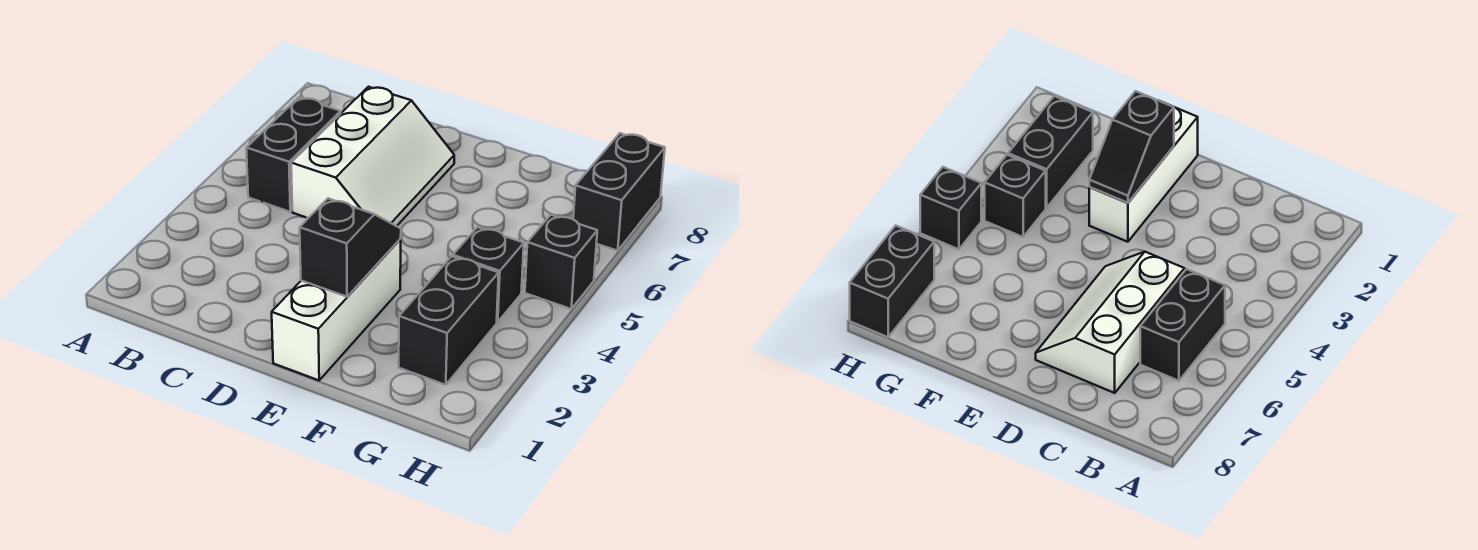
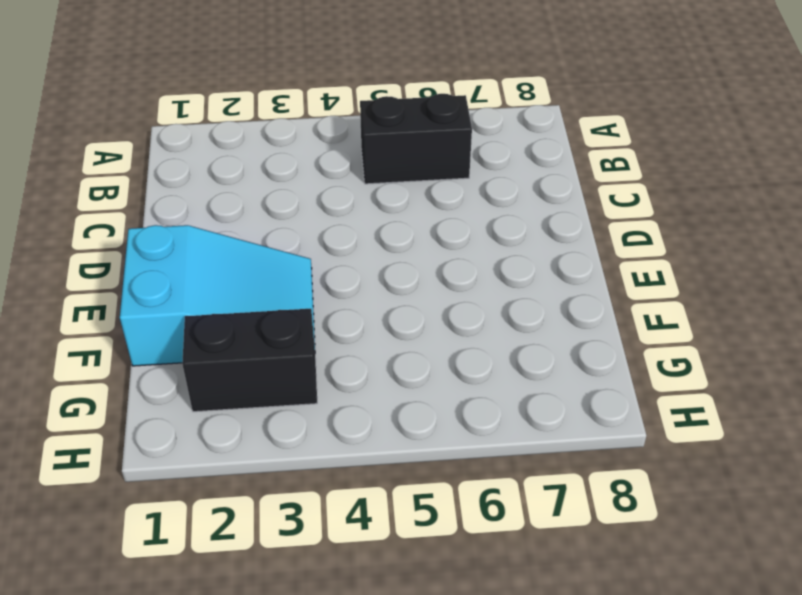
cyan slope E1:F3 level 1 top 1 -> white brick E1:E3 level 1
none -> white slope C5:D7 level 1 top C
none -> black brick G4 level 1

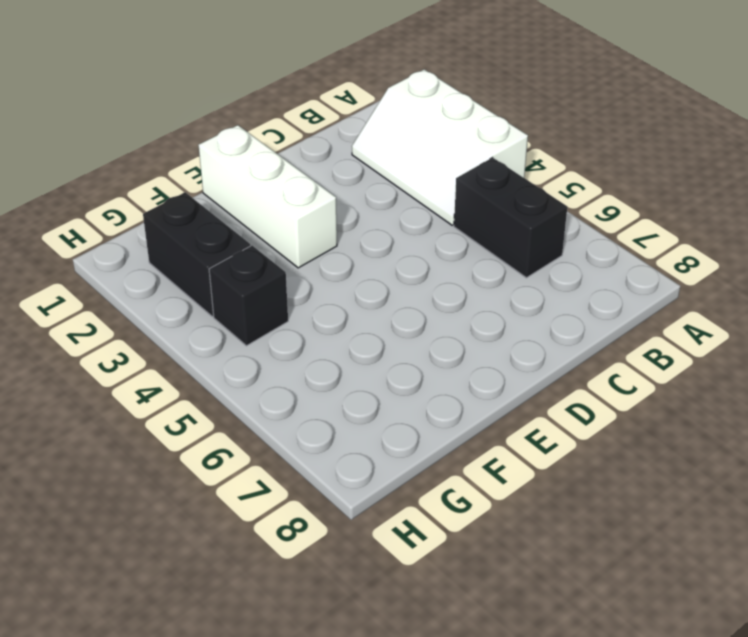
white slope A2:B4 level 1 top A -> white slope C5:D7 level 1 top C
none -> black brick H5 level 1
none -> black brick H7:H8 level 1

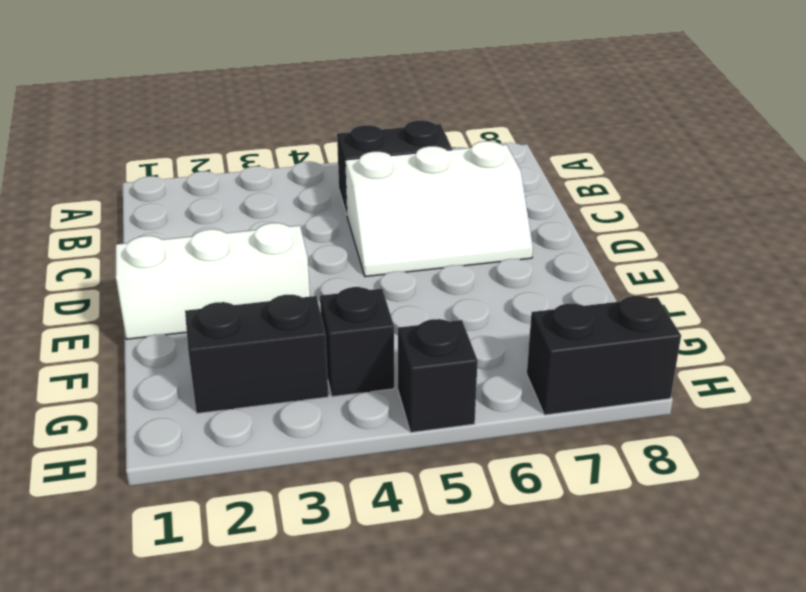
none -> black slope E2:E3 level 2 top 2

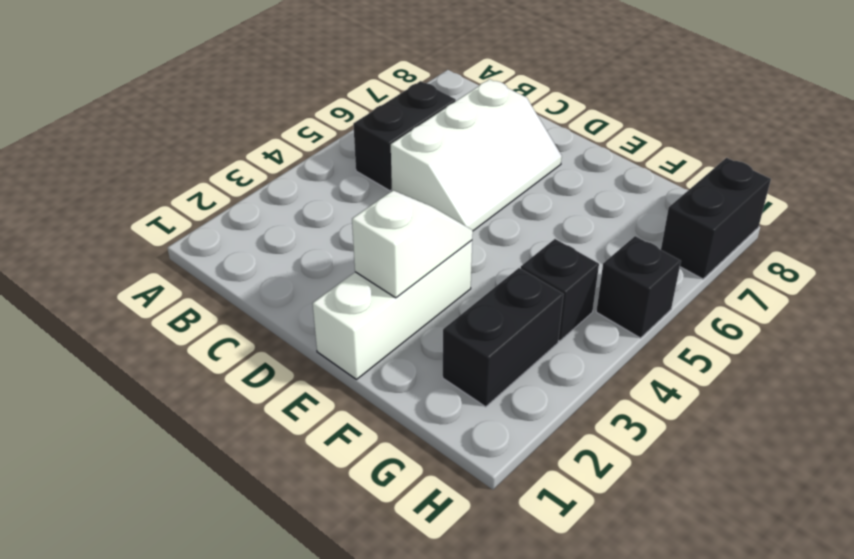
white slope E2:E3 level 2 top 2 -> black slope E2:E3 level 2 top 2

